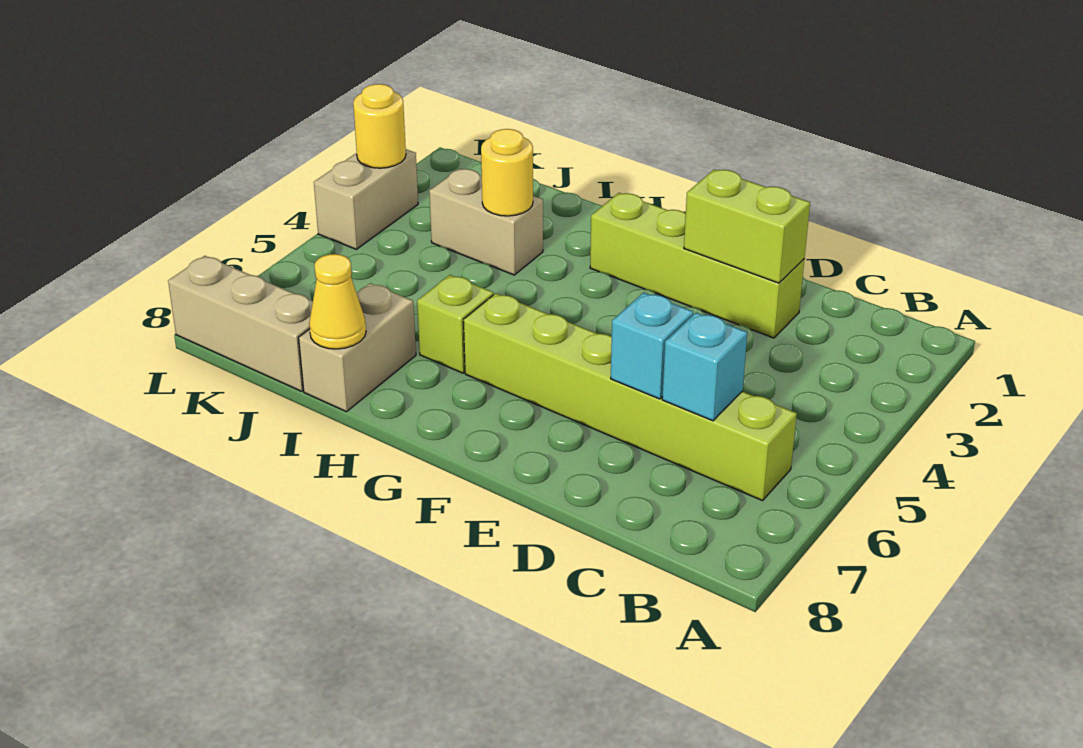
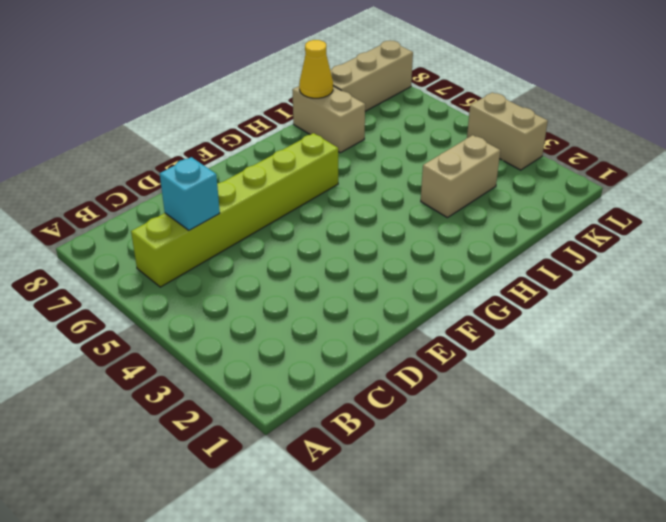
none -> lime brick D2:G2 level 1
none -> lime brick H6 level 1
none -> lime brick D2:E2 level 2

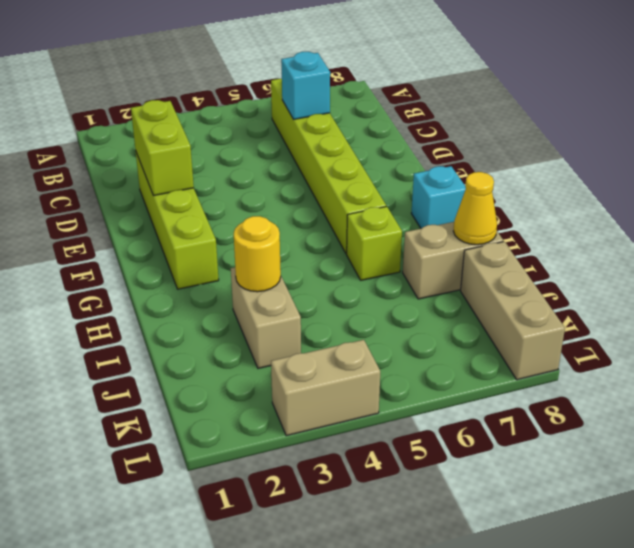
cyan brick G8 level 1 -> cyan brick D6 level 2
none -> yellow round brick L3 level 2

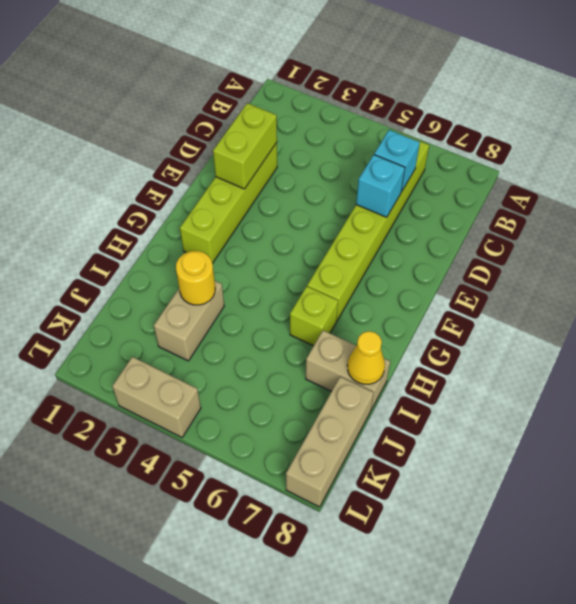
none -> yellow round brick L3 level 2

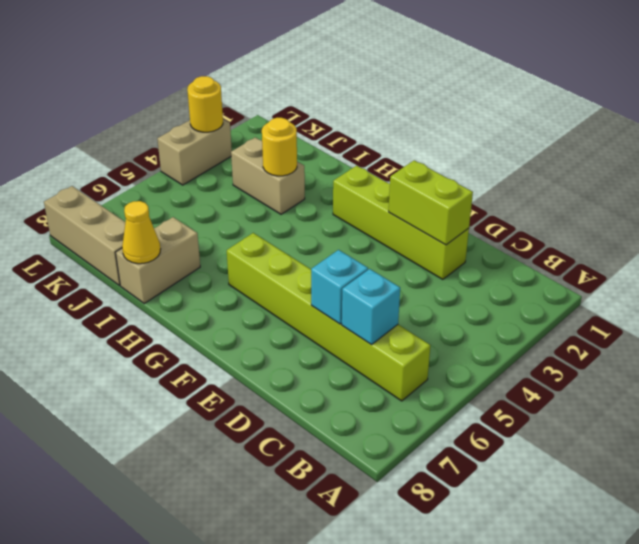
none -> lime brick H6 level 1

